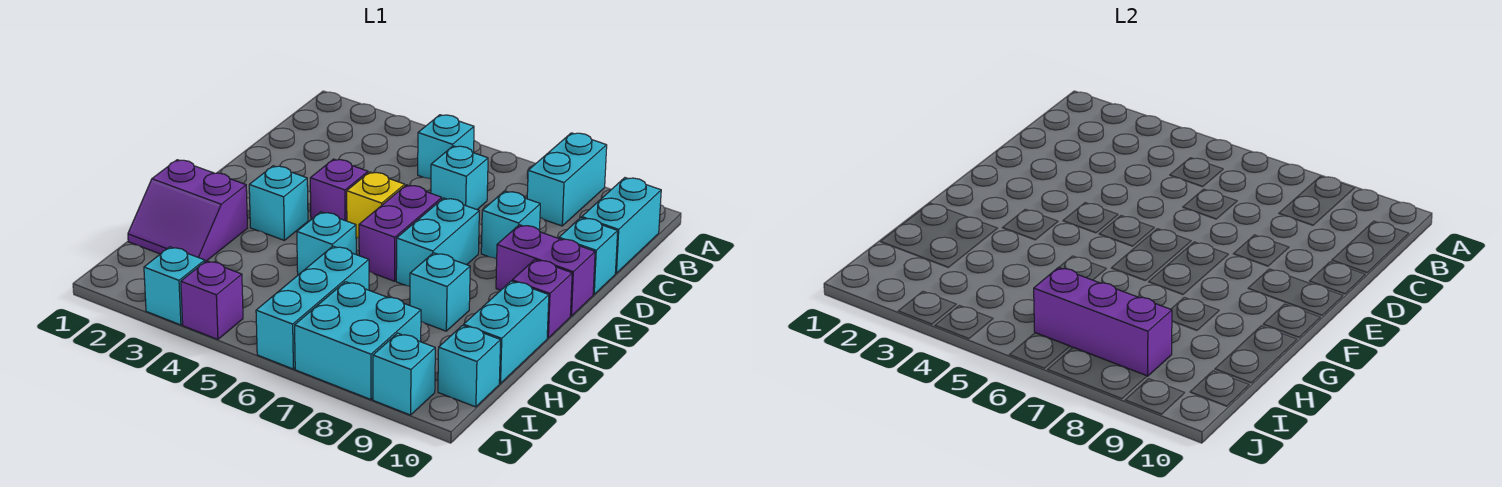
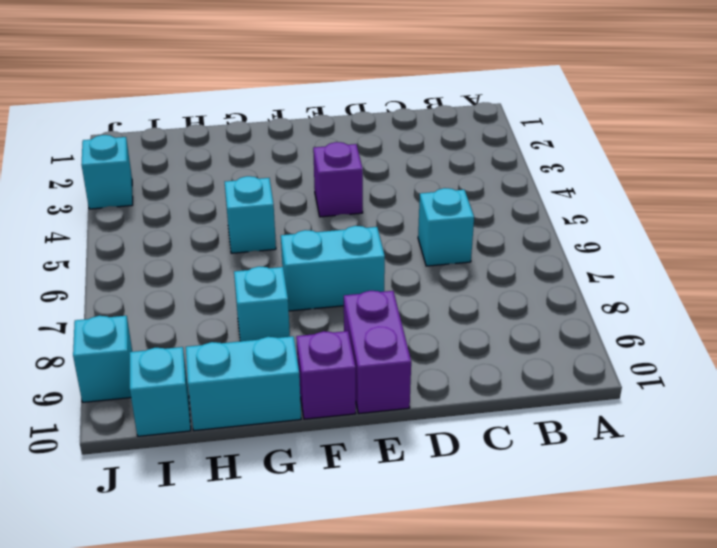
none -> cyan brick A8:B8 level 1
none -> cyan brick B5 level 1
none -> cyan brick B10:C10 level 1

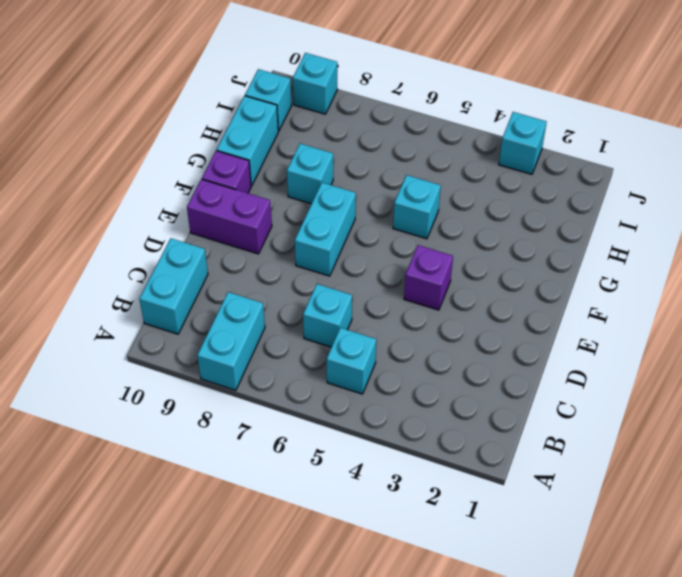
none -> cyan brick D8 level 1
none -> cyan brick D10 level 1
none -> yellow brick E5 level 1

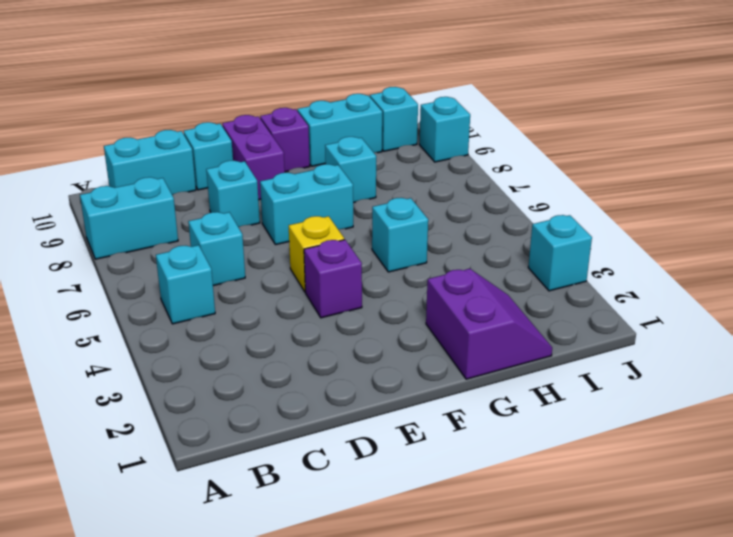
none -> purple brick E6:F6 level 1
none -> cyan brick F3 level 1
none -> cyan brick H6:J6 level 1

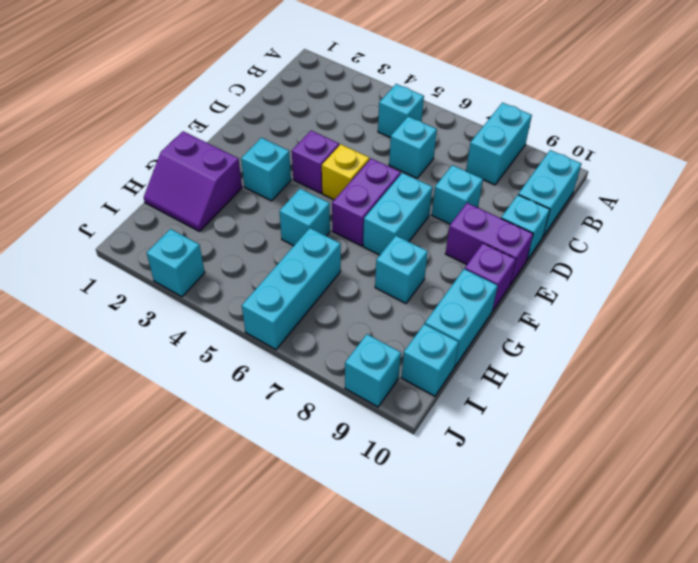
none -> cyan brick I7:J8 level 1
none -> purple brick J4 level 1
none -> purple brick I6:I8 level 2

